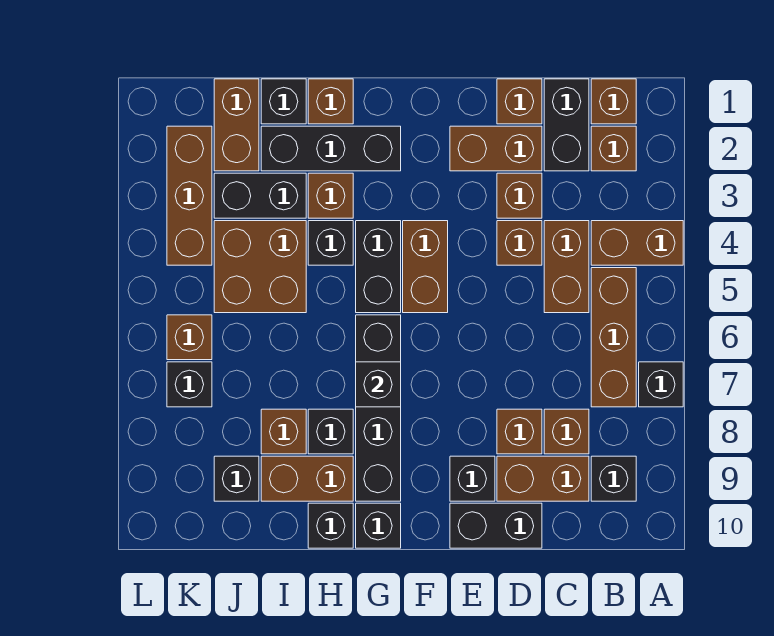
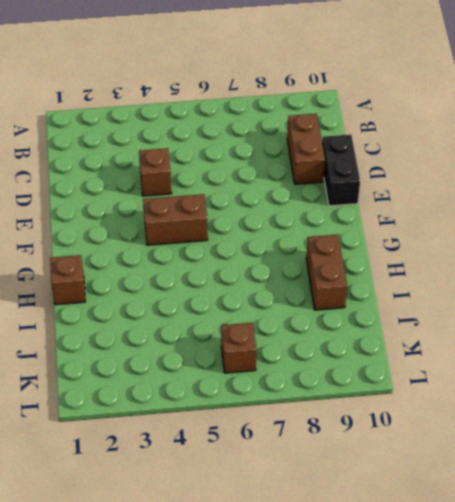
none -> brown brick A4:B4 level 1
none -> black brick A7 level 1
none -> brown brick B1 level 1
none -> brown brick B2 level 1

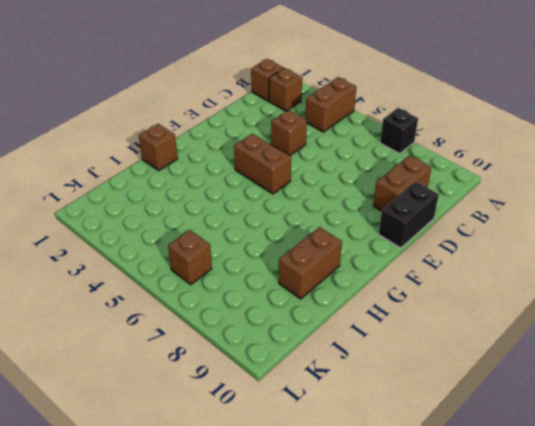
none -> brown brick B5:B7 level 1
none -> black brick B9 level 1
none -> black brick C1:C2 level 1
none -> brown brick C4:C5 level 1

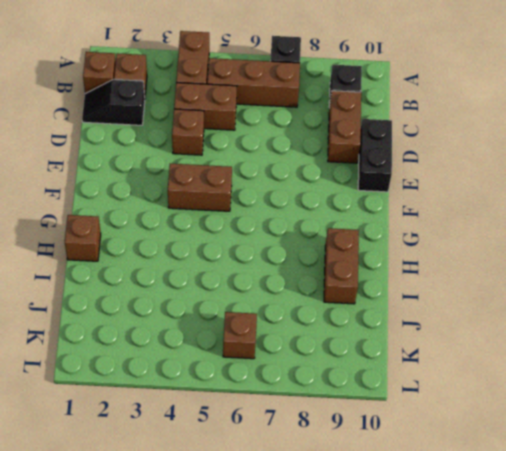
black slope C1:C2 level 1 top 2 -> black brick C1:C2 level 1
none -> brown brick C8 level 1
none -> brown brick D1 level 1
none -> brown brick D2:E2 level 1
none -> brown brick D3 level 1

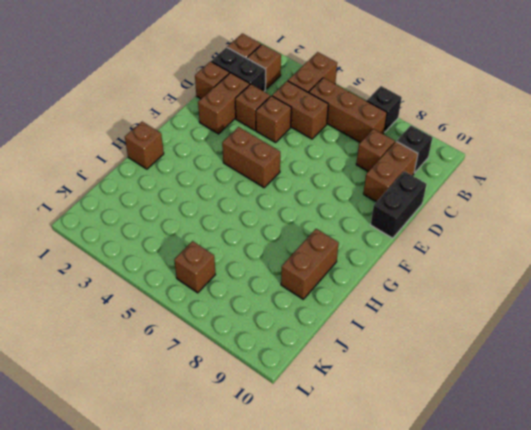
none -> brown brick D8 level 1
none -> black brick E9 level 1
none -> black brick G2:I2 level 1
none -> black brick G4:G5 level 1

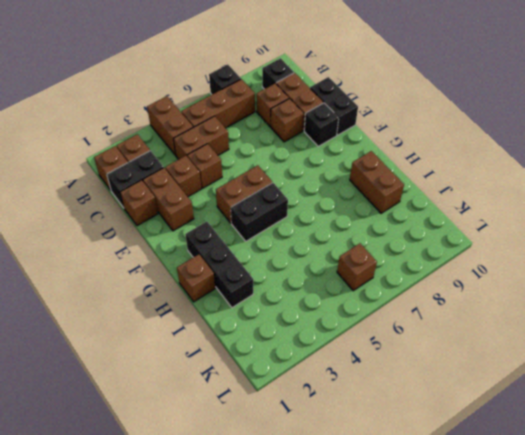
none -> black brick G6:G9 level 1
none -> black brick G10 level 1
none -> brown brick H3 level 1
none -> black brick H4 level 1

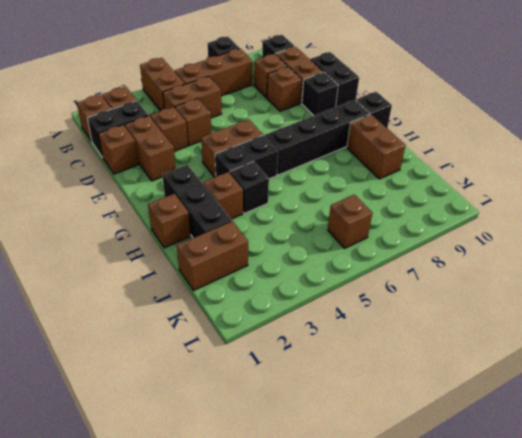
none -> black brick H8 level 1
none -> black brick H10 level 1
none -> black brick I1 level 1
none -> black brick I3:J3 level 1

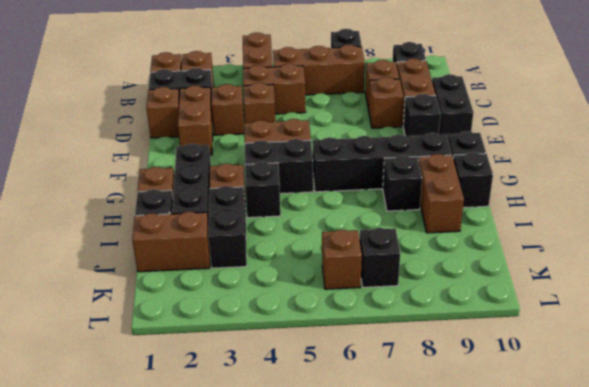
none -> brown brick I4:J5 level 1
none -> brown brick I8 level 1
none -> black brick J9 level 1
none -> brown brick K2:K4 level 1

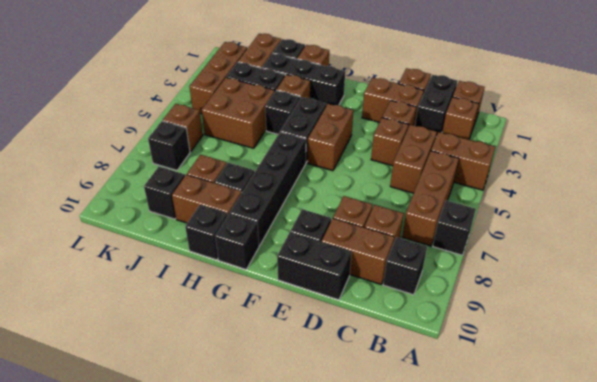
none -> black brick G7 level 2

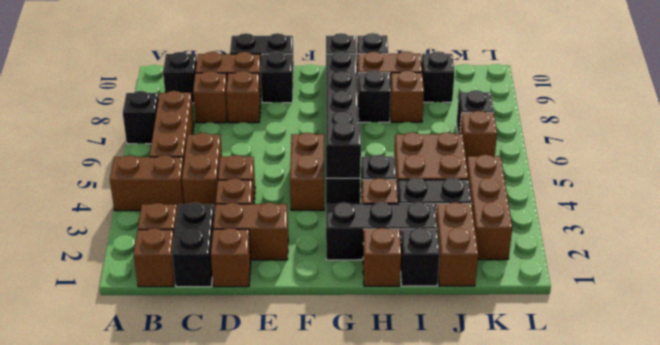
black brick G4 level 2 -> black brick G7 level 2

